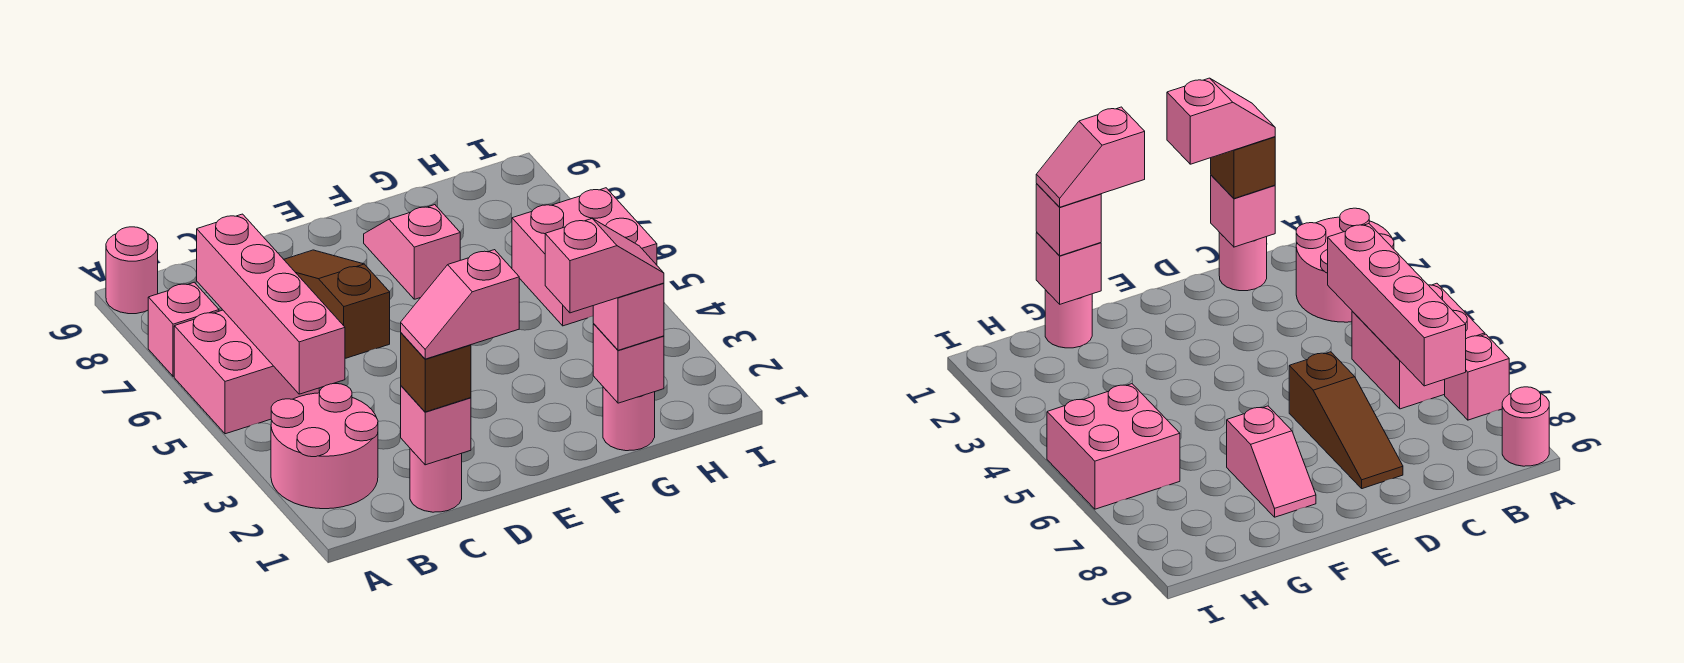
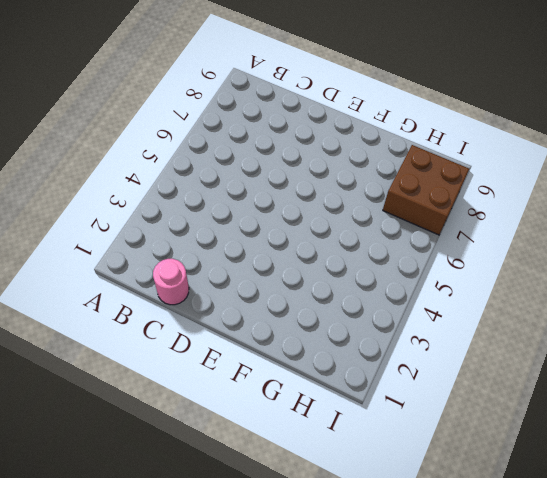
brown brick H7:I8 level 1 -> none
none -> pink round brick A2:B3 level 1
none -> pink brick A5:B6 level 1
none -> pink brick A7 level 1

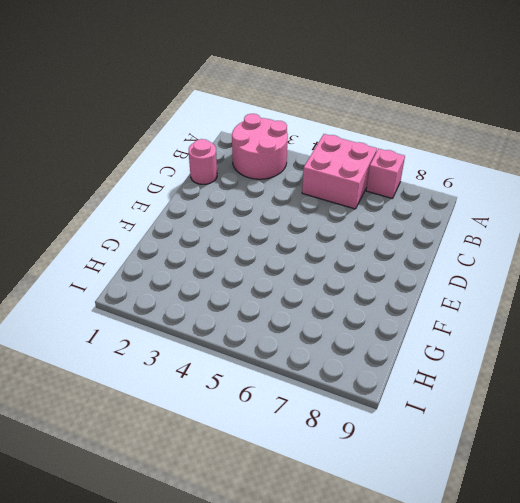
none -> pink round brick A9 level 1
none -> brown slope D6:D8 level 1 top 6
none -> pink slope F7:F8 level 1 top 7

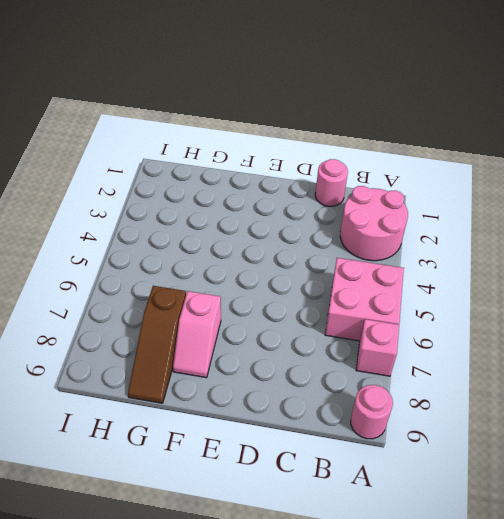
brown slope G7:G9 level 1 top 7 -> brown slope D6:D8 level 1 top 6
none -> pink round brick G1 level 1
none -> pink brick H5:I6 level 1
none -> pink brick B4:B7 level 2

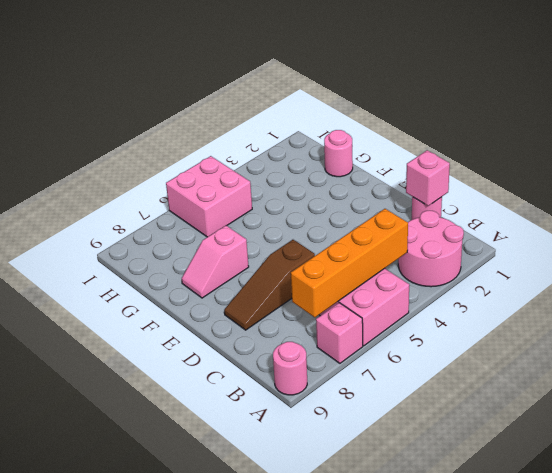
orange brick B4:B7 level 2 -> pink brick B4:B7 level 2
none -> pink brick G1 level 2
none -> brown brick C1 level 3
none -> pink brick G1 level 3

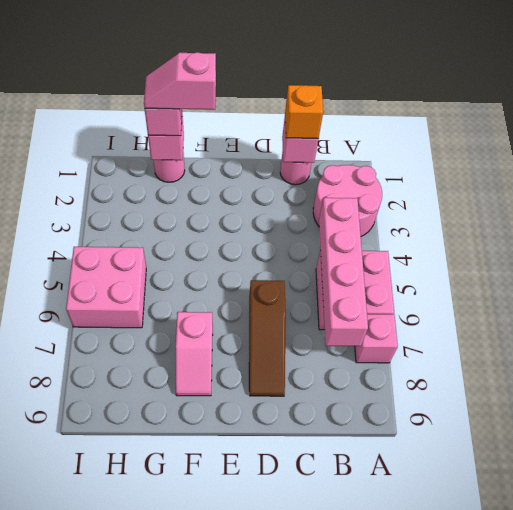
orange brick C1 level 3 -> brown brick C1 level 3
none -> pink round brick A9 level 1
none -> pink slope C1:D1 level 4 top D

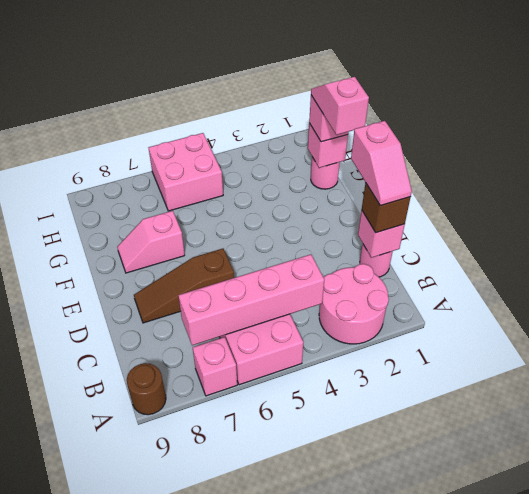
brown round brick A9 level 1 -> pink round brick A9 level 1

